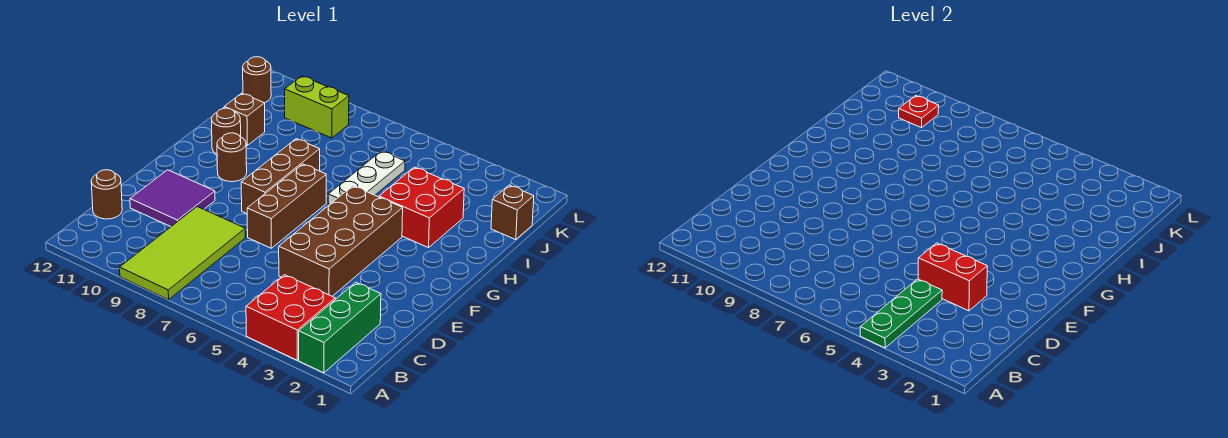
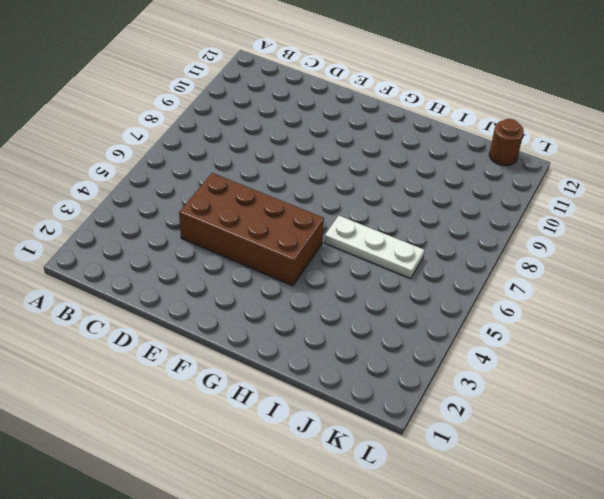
none -> green brick A2:C2 level 1
none -> red brick A3:B4 level 1
none -> lime tile A8:D9 level 1

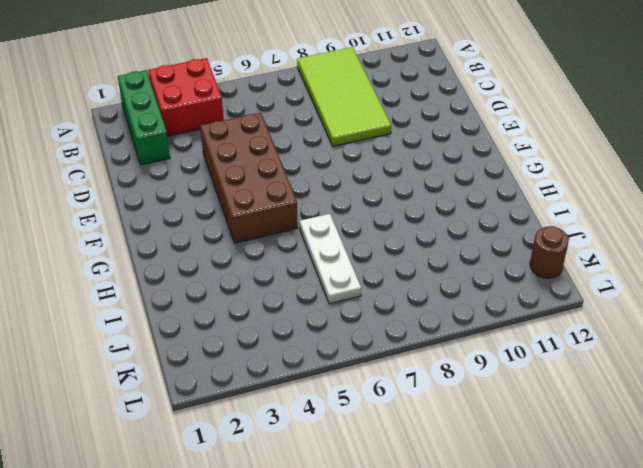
none -> brown round brick C12 level 1
none -> purple tile D10:E11 level 1
none -> brown brick E7:G7 level 1

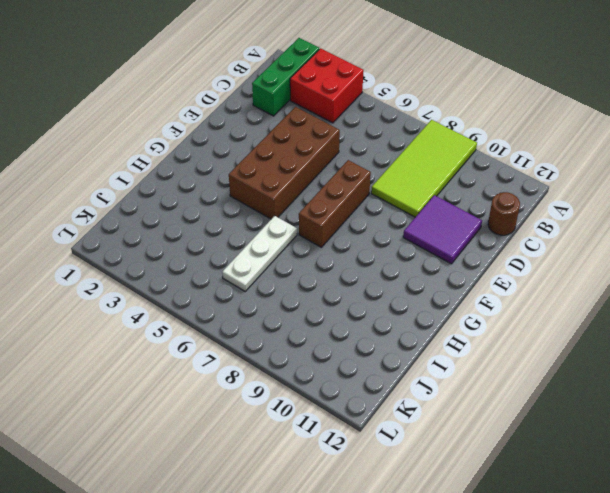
none -> brown brick F8:H8 level 1
none -> brown round brick G10 level 1
none -> red brick H3:I4 level 1

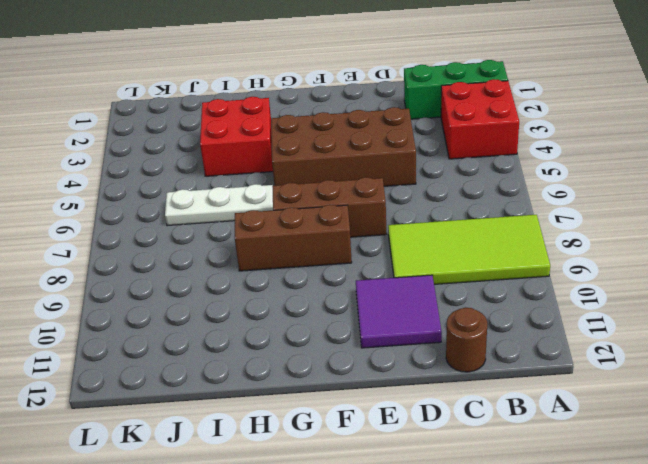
none -> brown round brick G10 level 1
none -> brown round brick H11 level 1
none -> brown brick I11 level 1

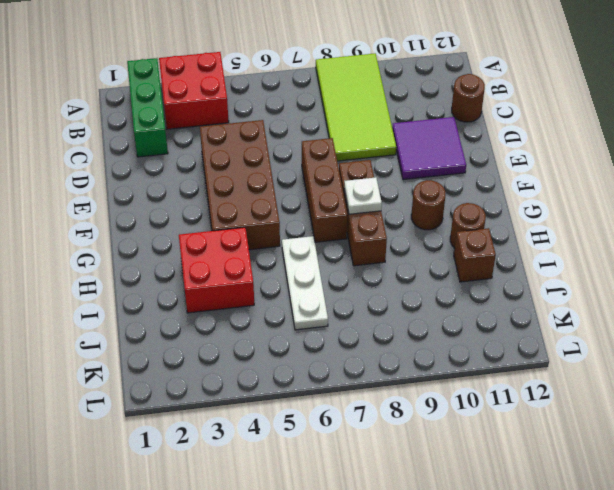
white plate G8 level 2 -> none
none -> brown brick J1 level 1
none -> lime brick K9:K10 level 1
none -> brown round brick K12 level 1

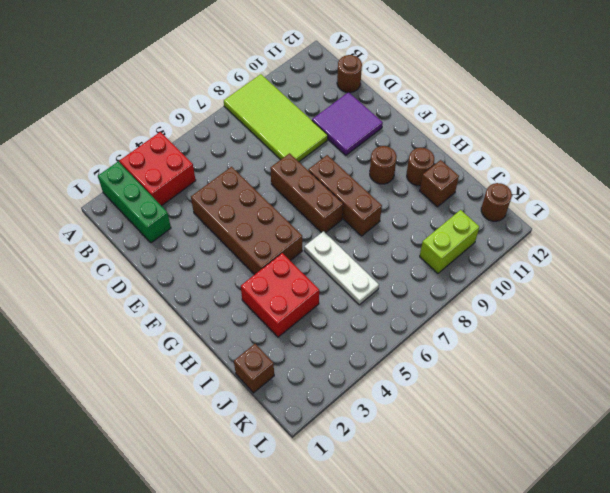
none -> green plate A4:C4 level 2
none -> red brick D3:D4 level 2
none -> red plate K10 level 2

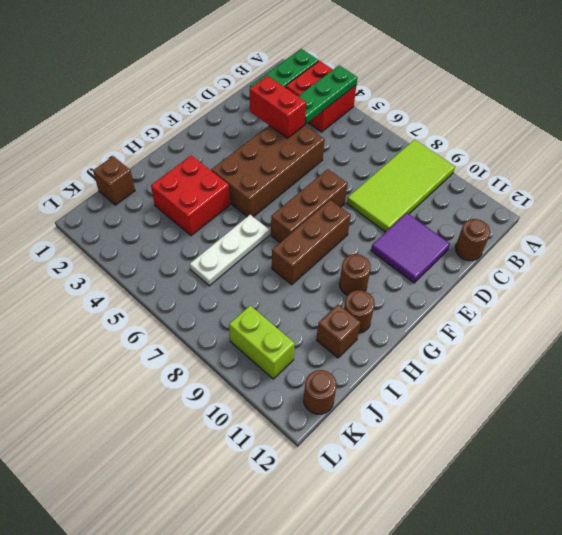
none -> red plate K10 level 2

